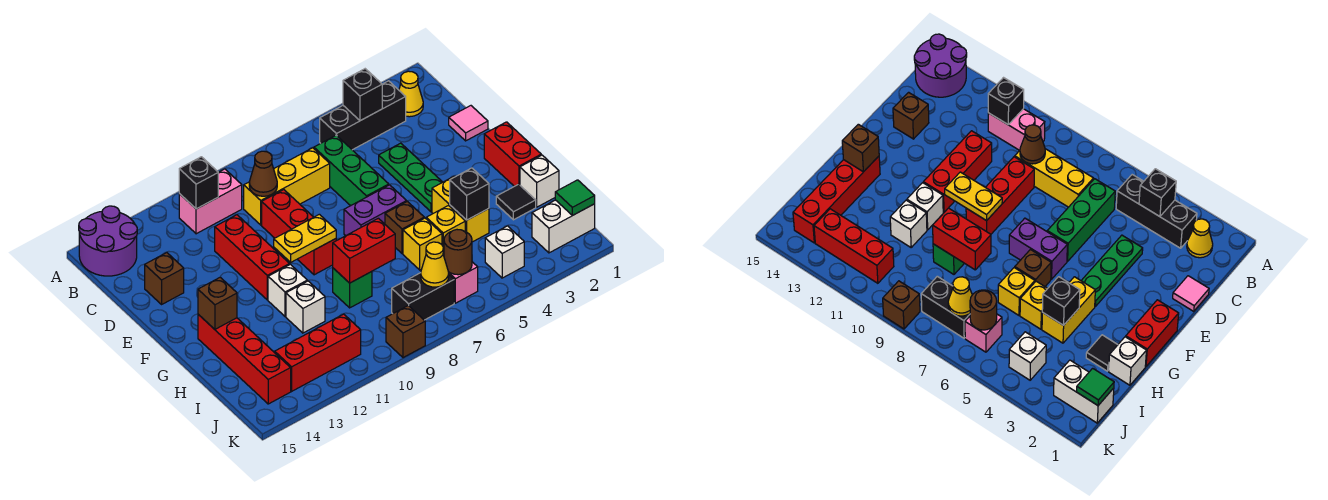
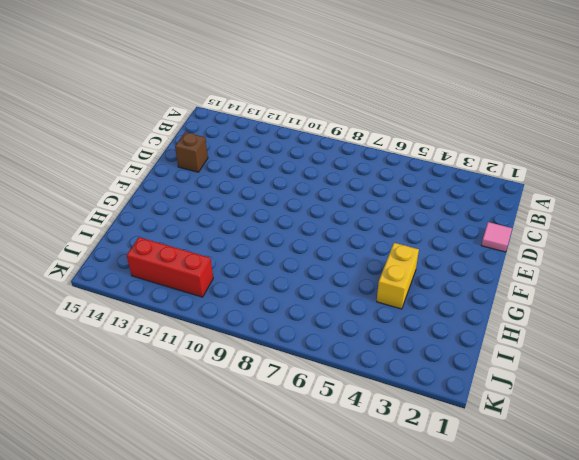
none -> purple round brick A14:B15 level 1
none -> yellow cone B2 level 1
none -> black brick B3:B5 level 1
none -> pink brick B10:B11 level 1

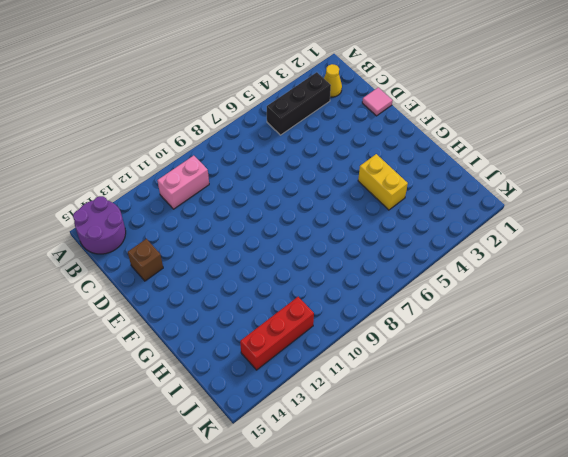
none -> green brick C6:E6 level 1
none -> yellow brick C7:C9 level 1
none -> green plate D4:F4 level 1
none -> red brick D9:F9 level 1

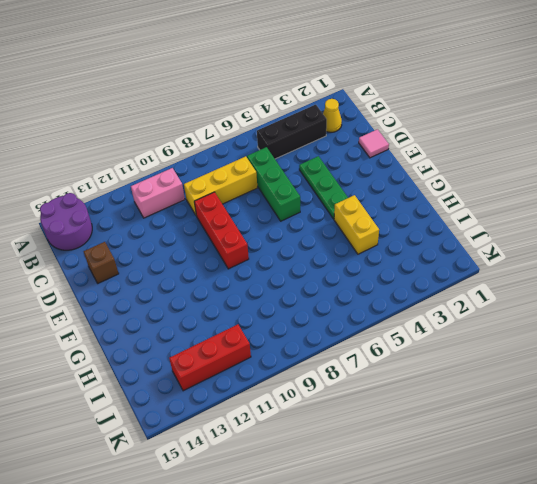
none -> red brick D11:F11 level 1
none -> red brick F1:G1 level 1
none -> purple brick F6:F7 level 1
none -> brown brick G6 level 1

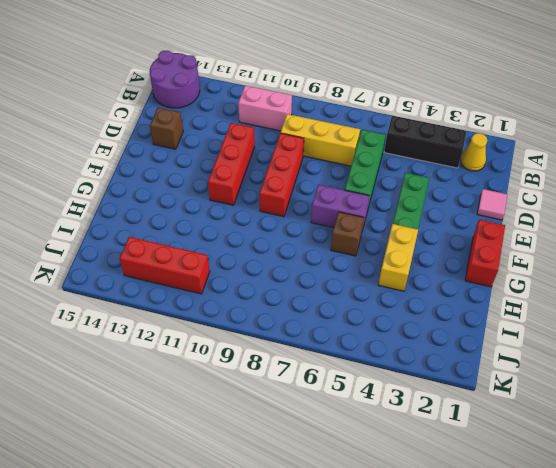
none -> white brick G11 level 1
none -> red brick G14:J14 level 1
none -> white brick H1 level 1
none -> black tile H2 level 1

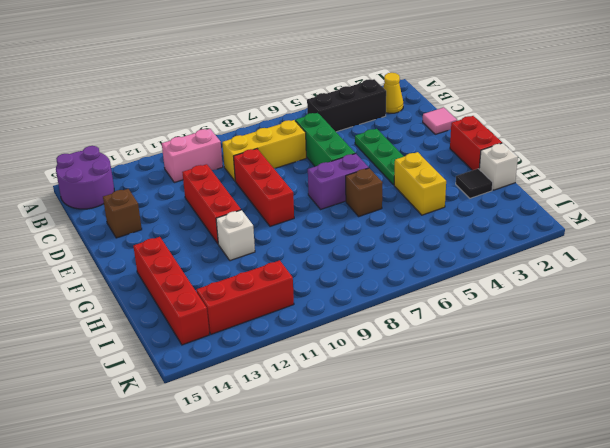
none -> yellow brick H5 level 1
none -> yellow brick H6 level 1
none -> green brick H9 level 1
none -> white brick H11 level 1

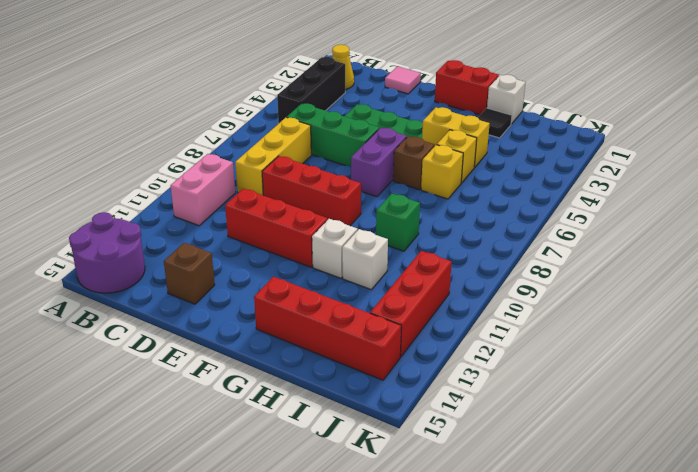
none -> white brick J1:J2 level 1
none -> white brick J4 level 1
none -> pink brick J6 level 1
none -> black brick J7:J8 level 1

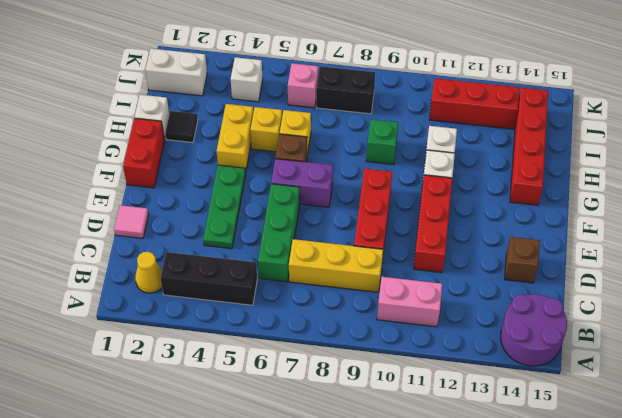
none -> brown brick K9 level 1
none -> black brick B4 level 2
none -> black brick B11 level 2
none -> brown cone C9 level 2

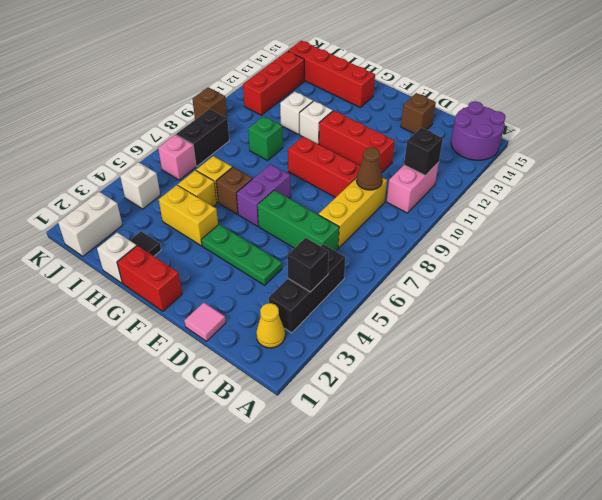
none -> yellow plate F9:F10 level 2
none -> brown brick G14 level 2
none -> black brick H4 level 2
none -> red brick H8:H9 level 2

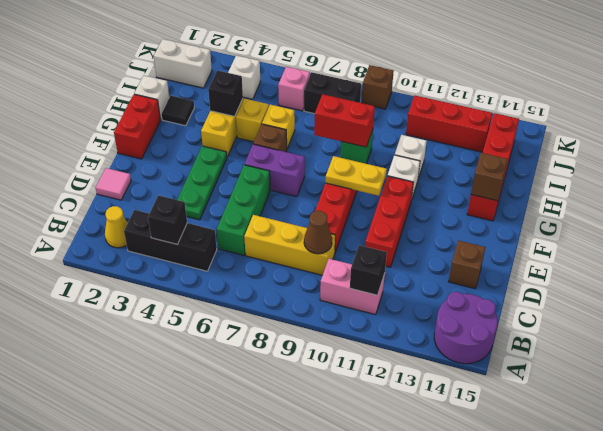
none -> green tile J1 level 2
none -> brown round brick J6 level 2
none -> yellow cone J7 level 2

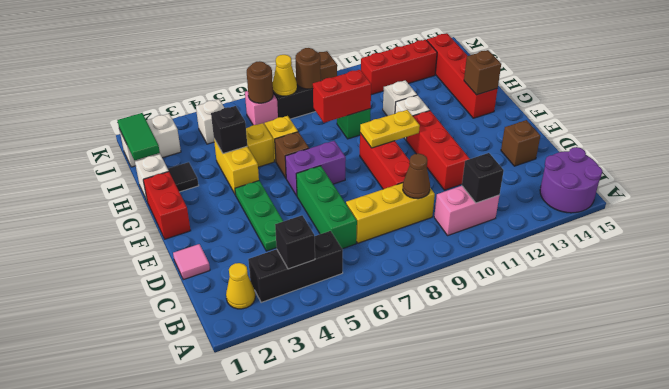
green tile I1:J1 level 2 -> green tile J1 level 2
brown round brick J8 level 2 -> none

